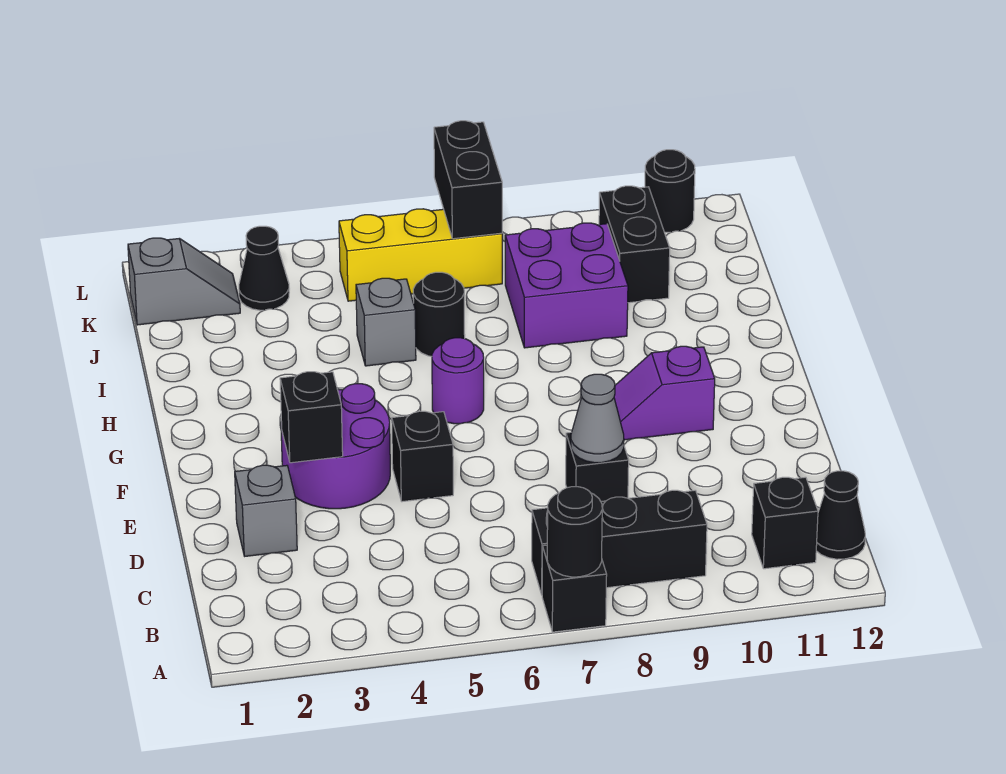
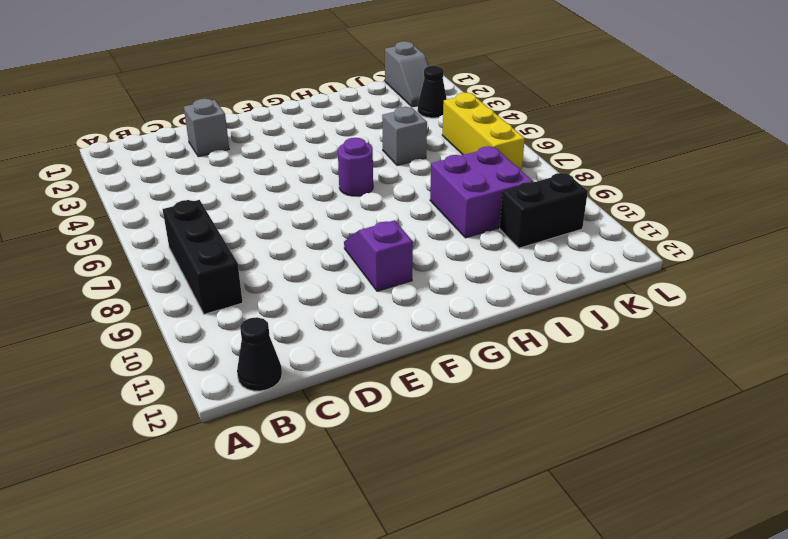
none -> black brick A7 level 1
none -> black brick B11 level 1
none -> black brick D8 level 1

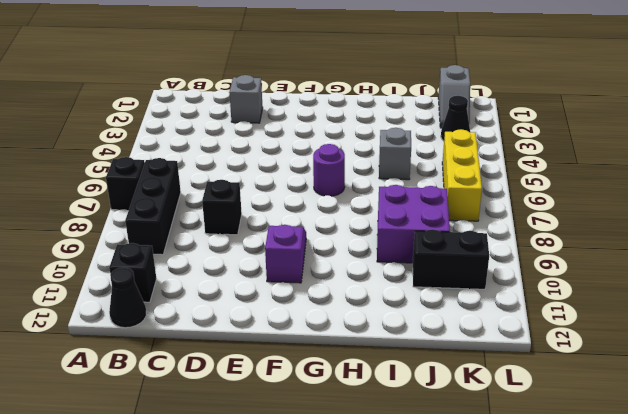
none -> purple round brick E3:F4 level 1
none -> black brick E5 level 1
none -> black round brick I6 level 1

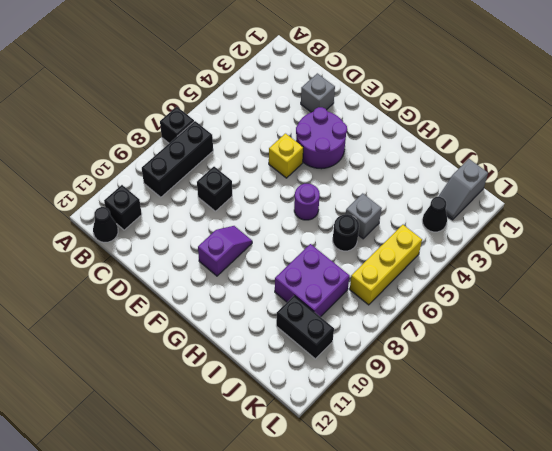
yellow brick E5 level 1 -> black brick E5 level 1
none -> black round brick L11 level 1
none -> black round brick A7 level 2
none -> grey cone D8 level 2

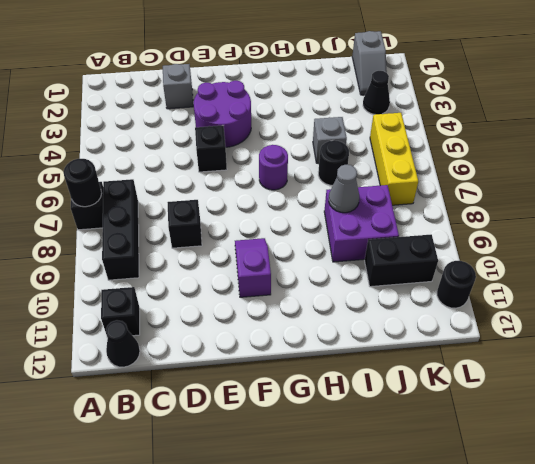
grey cone I8 level 2 -> grey cone D8 level 2
none -> black brick E3 level 2
none -> black brick K7:L7 level 2

